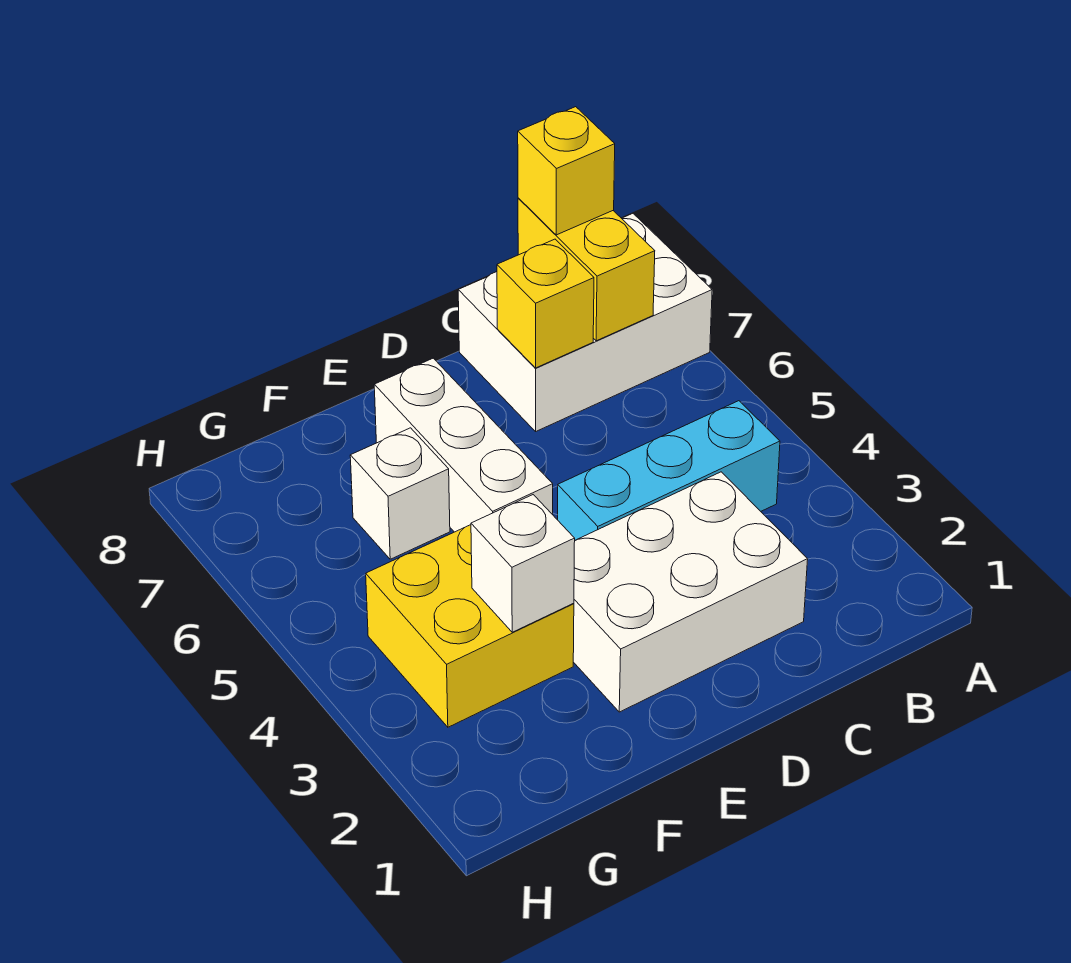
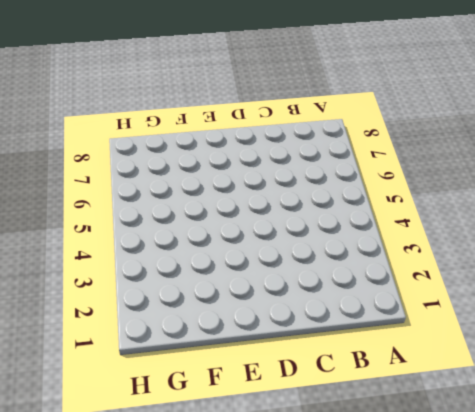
none -> white brick A7:C8 level 1
none -> cyan brick B4:D4 level 1

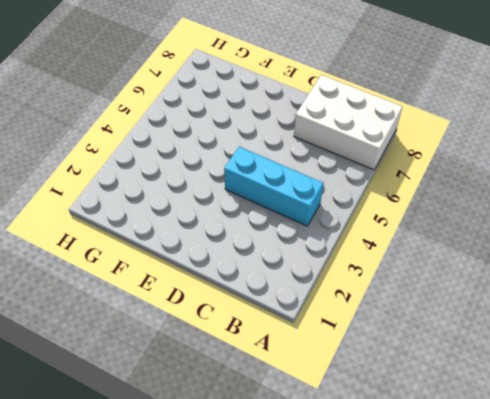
none -> white brick C2:E3 level 1
none -> white brick E5:E7 level 1

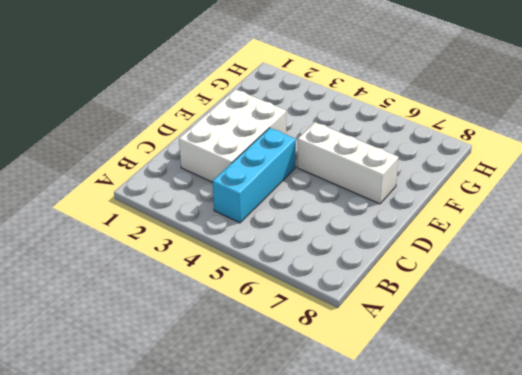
none -> white brick A7:C8 level 1
none -> yellow brick F3:G4 level 1

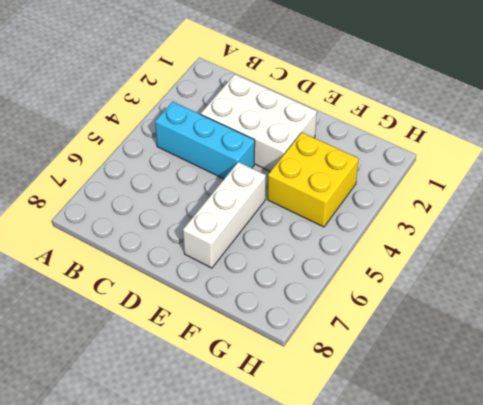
none -> white brick A7:C8 level 1
none -> white brick F6 level 1

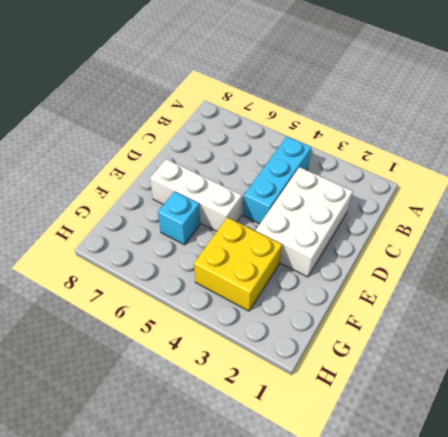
cyan brick F6 level 1 -> white brick F6 level 1
none -> white brick A7:C8 level 1
none -> yellow brick B7:B8 level 2

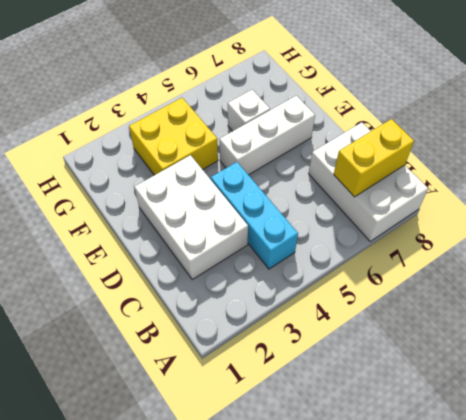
none -> yellow brick C7 level 2
none -> white brick F3 level 2

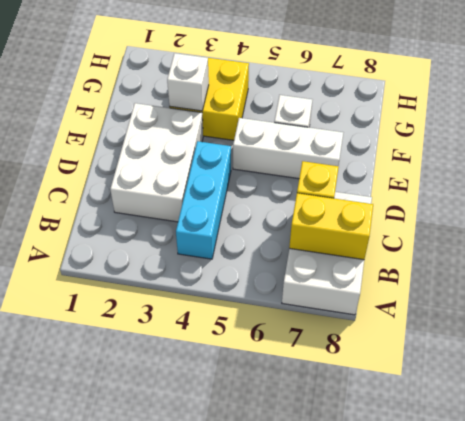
none -> yellow brick B8 level 3

